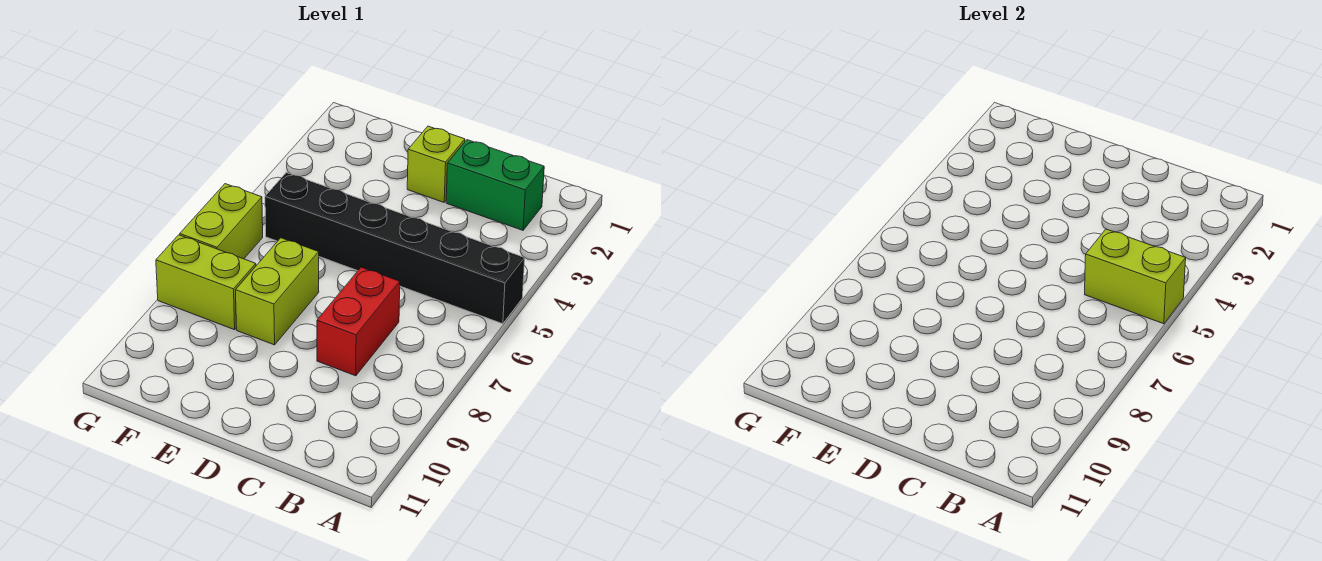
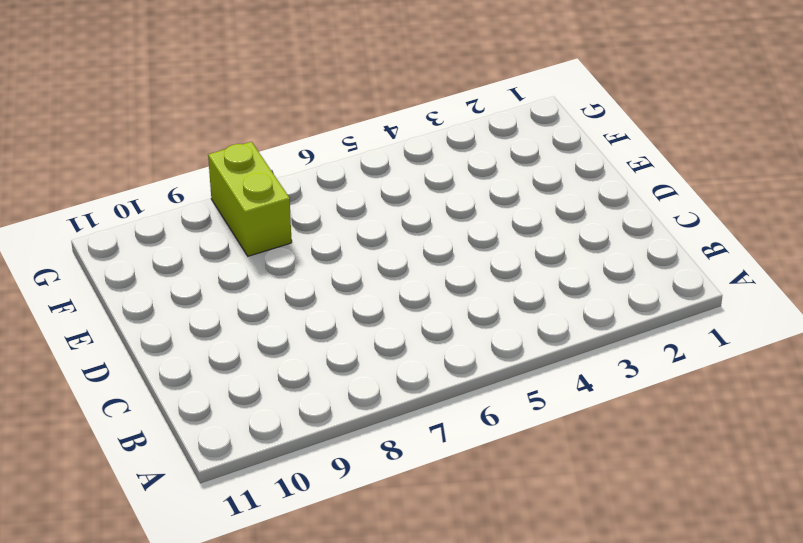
none -> black brick A5:F5 level 1
none -> green brick B2:C2 level 1

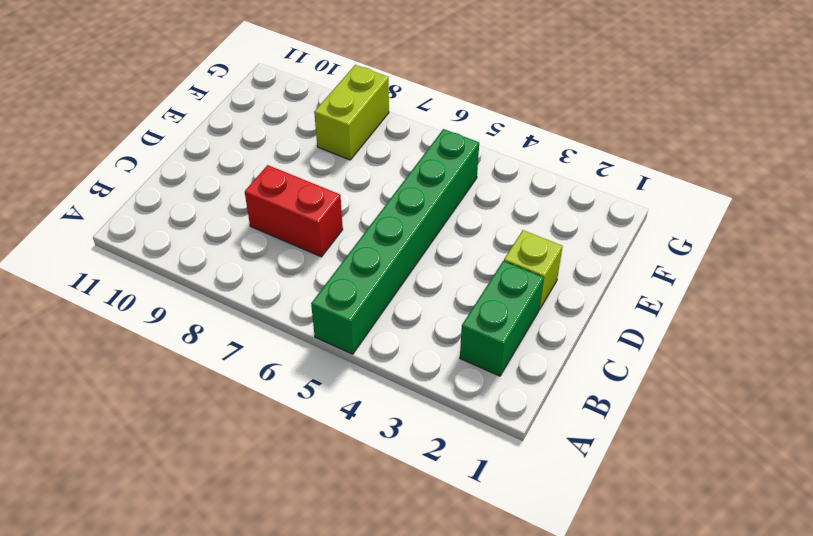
green brick A5:F5 level 1 -> black brick A5:F5 level 1
none -> lime brick E7:E8 level 1
none -> lime brick G6:G7 level 1

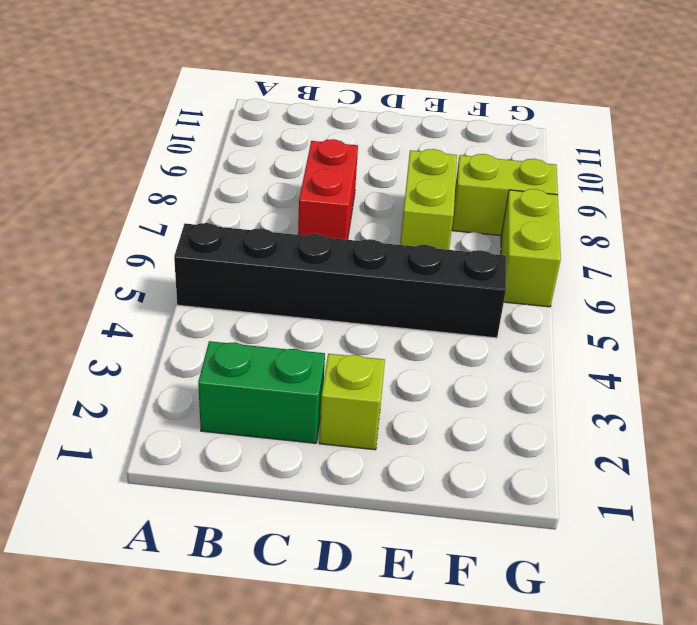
none -> lime brick A5:B5 level 2

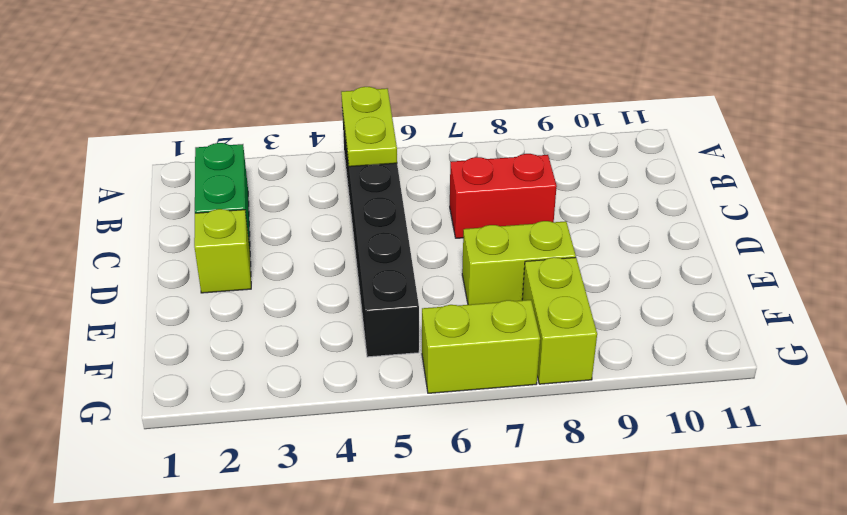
lime plate A5:B5 level 2 -> lime brick A5:B5 level 2

